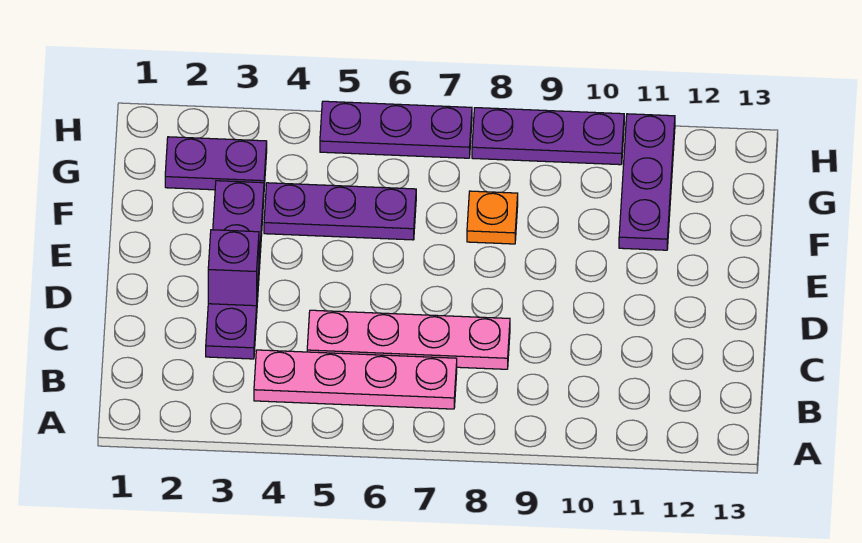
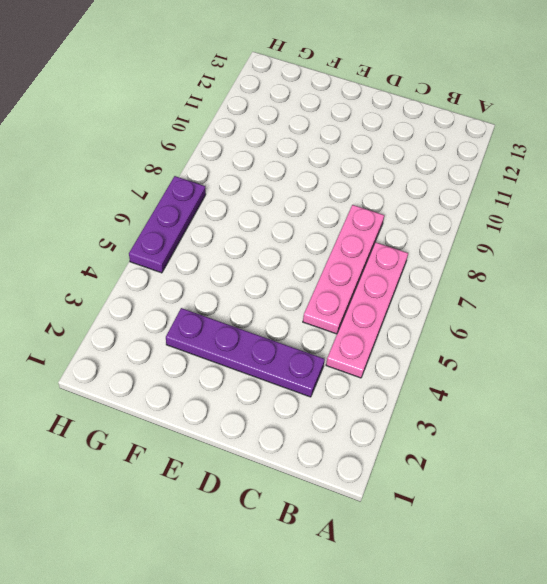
none -> purple plate F4:F6 level 1
none -> orange plate F8 level 1

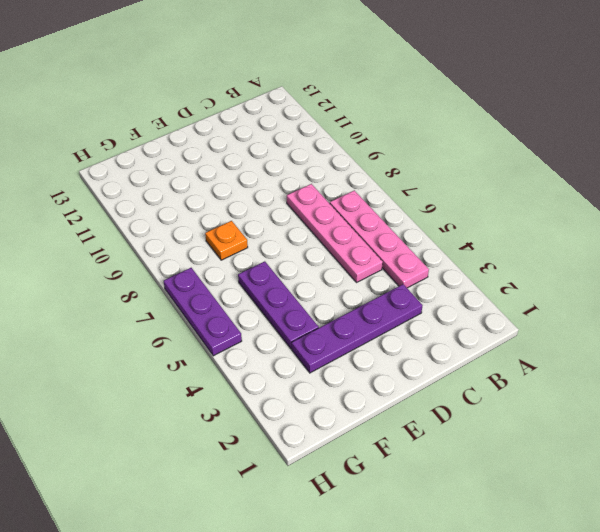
none -> purple plate F11:H11 level 1
none -> purple plate G2:G3 level 1

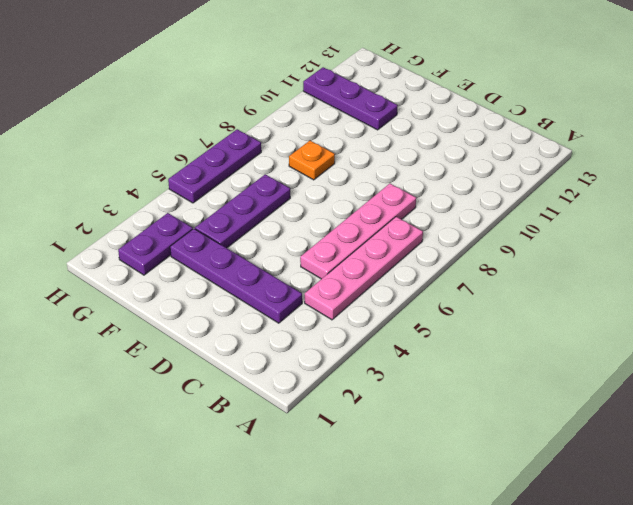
none -> purple plate H8:H10 level 1
none -> purple brick D3 level 2

